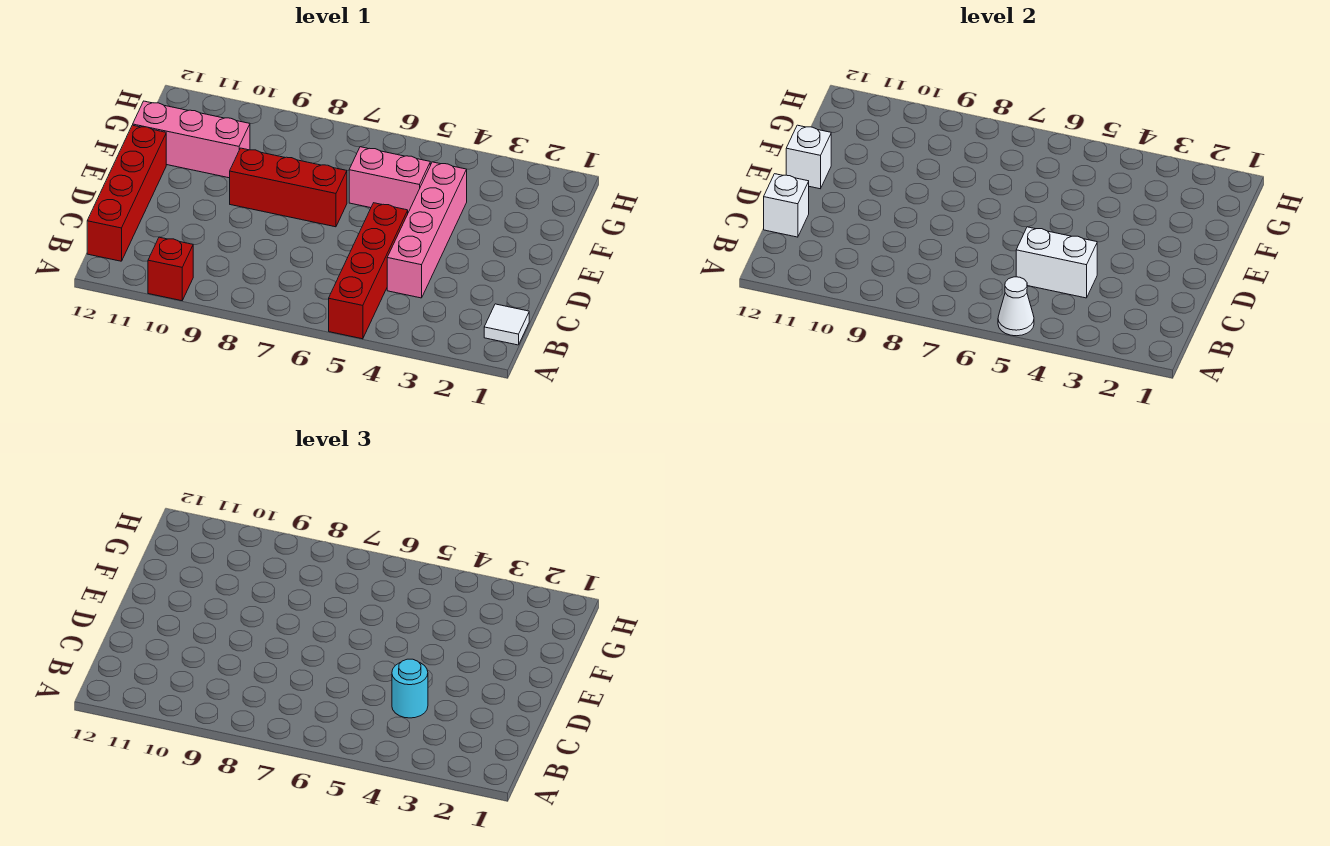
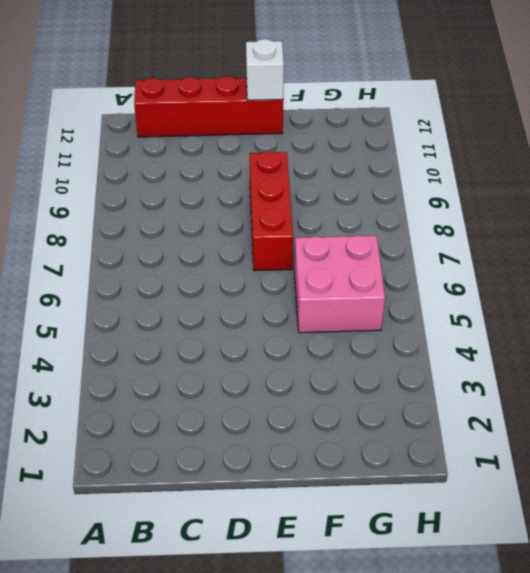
pink brick F5:G6 level 1 -> pink brick F5:F6 level 1
none -> red brick A5:D5 level 1
none -> red brick A10 level 1
none -> white tile B1 level 1

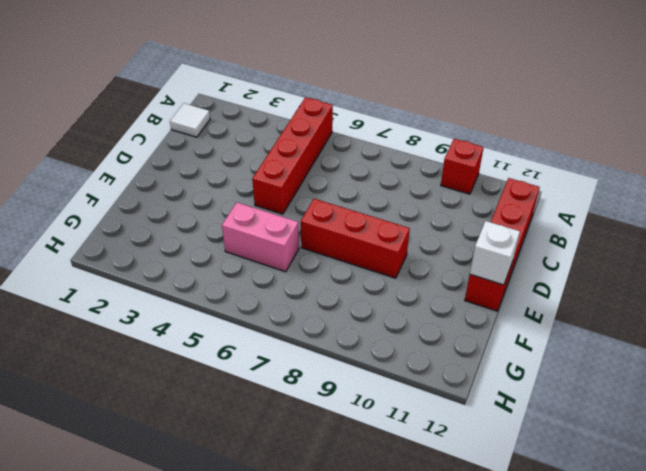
none -> pink brick C4:F4 level 1
none -> pink brick F10:F12 level 1
none -> white cone A5 level 2

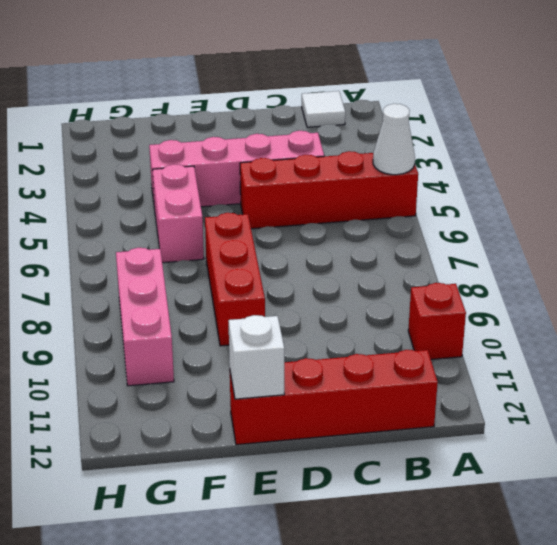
pink brick G8:G10 level 1 -> pink brick F10:F12 level 1
none -> white brick C4:C5 level 2
none -> white brick C12 level 2
none -> cyan round brick C4 level 3

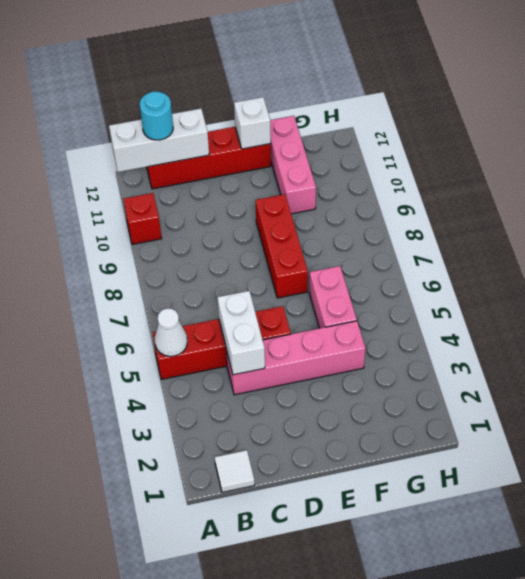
white brick A12:C12 level 2 -> white brick C12 level 2
cyan round brick B12 level 3 -> cyan round brick C4 level 3

